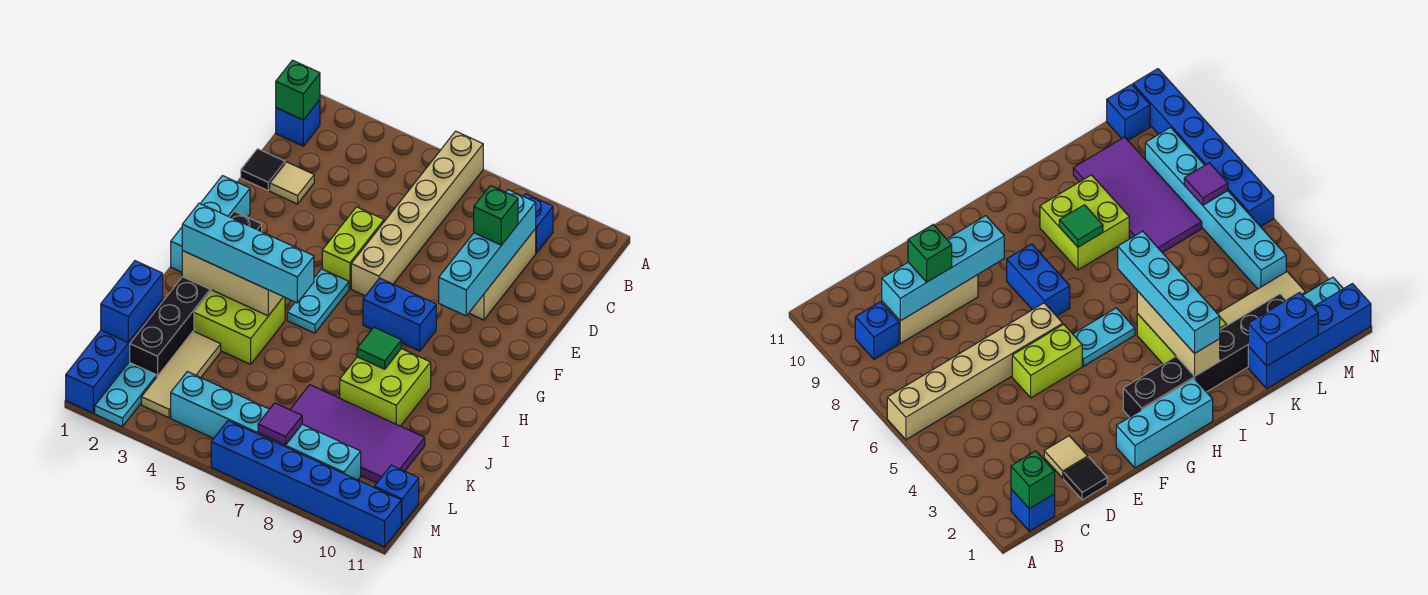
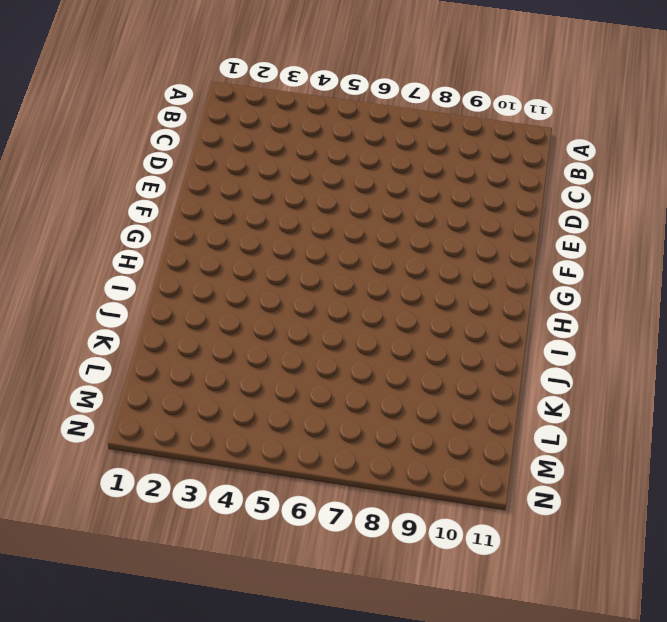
none -> tan brick A6:F6 level 1
none -> blue brick B1 level 1
none -> blue brick B9 level 1

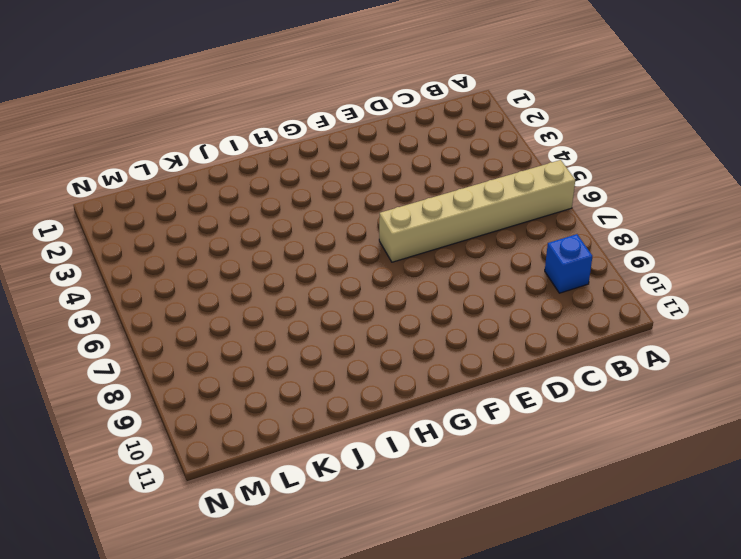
none -> blue brick B1 level 1
none -> tan brick C9:E9 level 1
none -> black tile D1 level 1

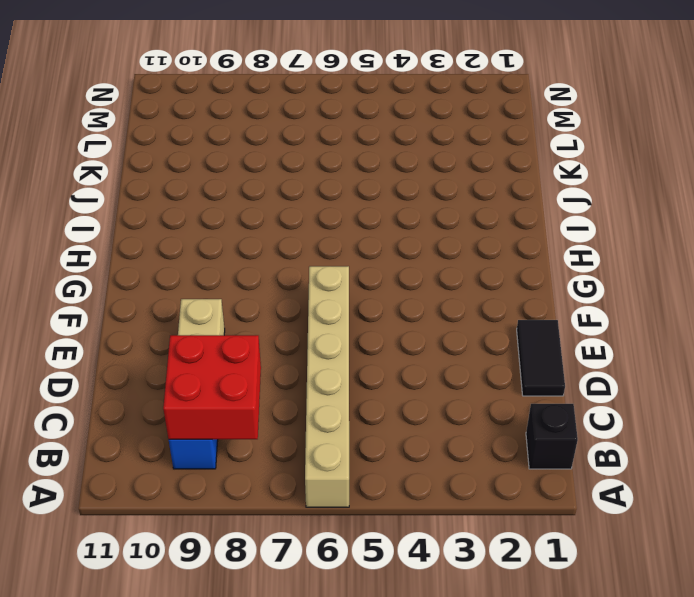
black brick B1 level 1 -> blue brick B1 level 1
red brick B8:C9 level 2 -> cyan brick C9:F9 level 2
black tile D1:E1 level 1 -> black tile D1 level 1
none -> tan tile D2 level 1
none -> lime brick E5:F5 level 1
none -> cyan brick F1:H1 level 1

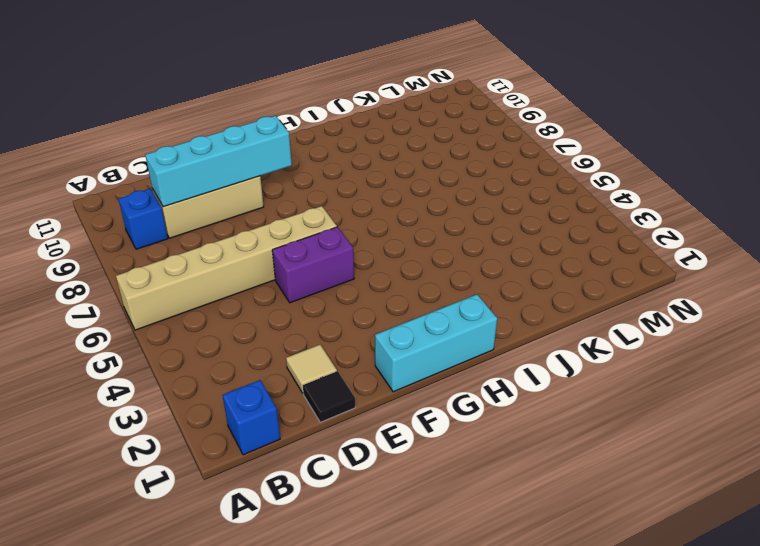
purple brick E5:F5 level 1 -> lime brick E5:F5 level 1
none -> black brick G2:L2 level 1
none -> cyan plate G5:H5 level 1
none -> blue brick G7:G8 level 1

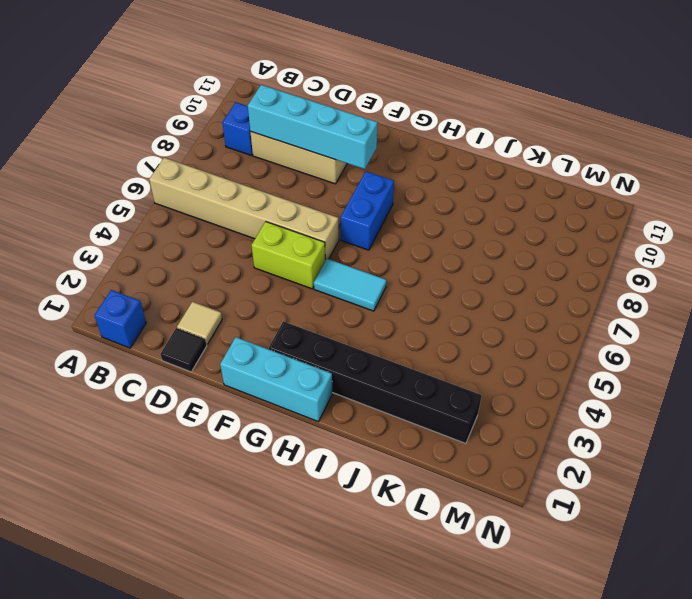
cyan tile G5:H5 level 1 -> cyan plate G5:H5 level 1
none -> lime brick I3:J4 level 1
none -> lime brick I8:J9 level 1
none -> blue brick K1:N1 level 1

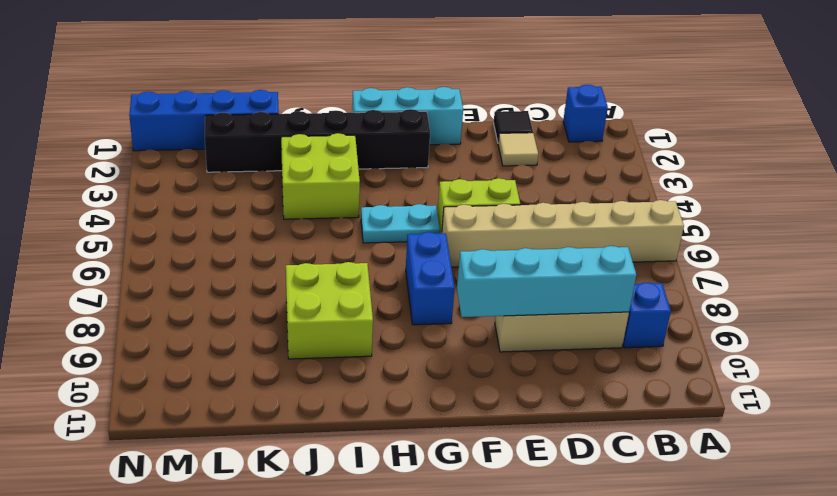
none -> tan tile K3:M3 level 1
none -> purple tile K7:L10 level 1
none -> cyan plate M2:N2 level 1

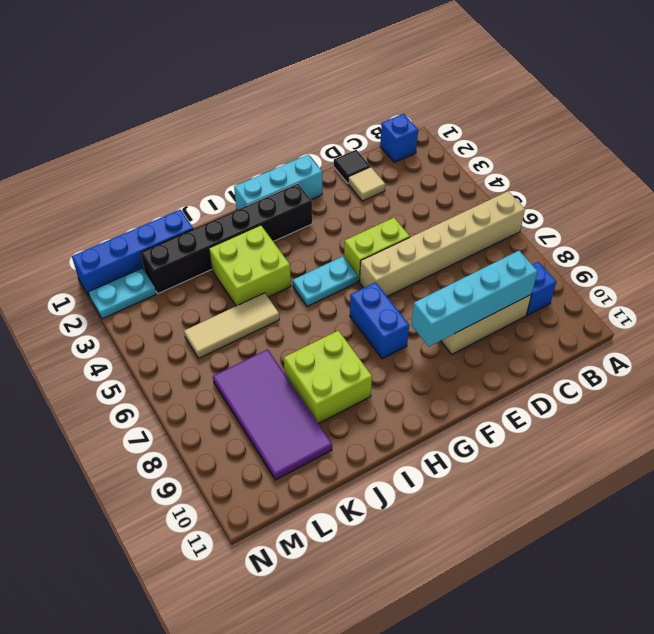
tan tile J5:L5 level 1 -> tan tile K3:M3 level 1
none -> cyan brick M4:M9 level 1
none -> blue brick M11 level 1
none -> blue brick N6:N11 level 1

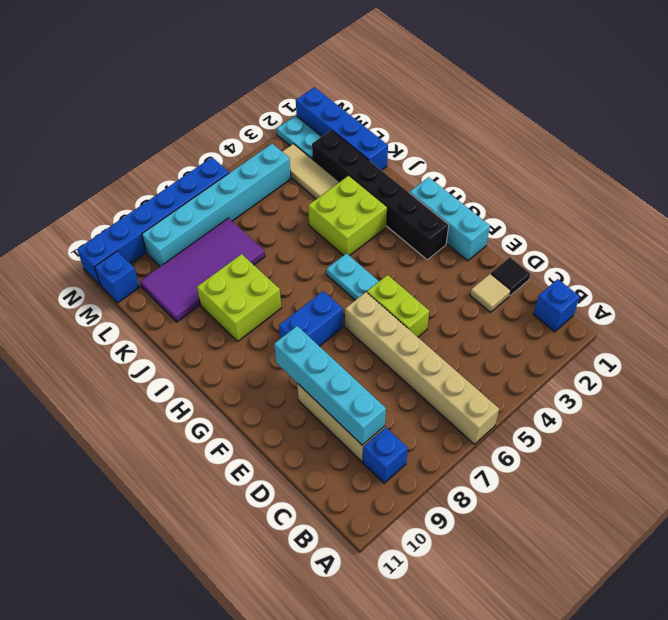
none -> green brick B1 level 2
none -> tan brick I2:I4 level 2
none -> green tile I8 level 2

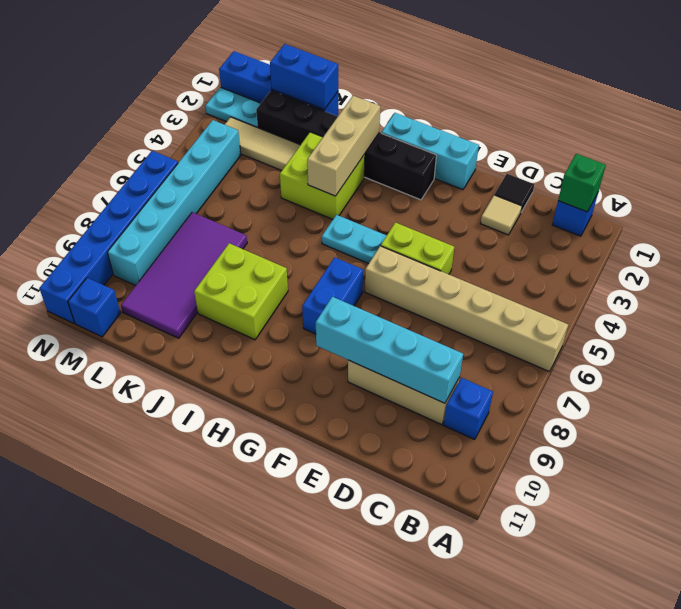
none -> green tile I8 level 2
none -> purple tile M7 level 2
none -> green brick D9 level 3

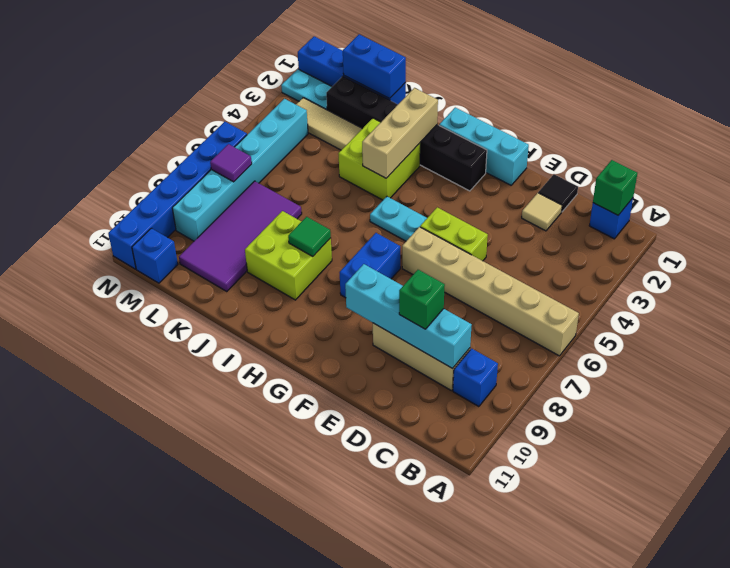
none -> cyan brick I2:I5 level 3

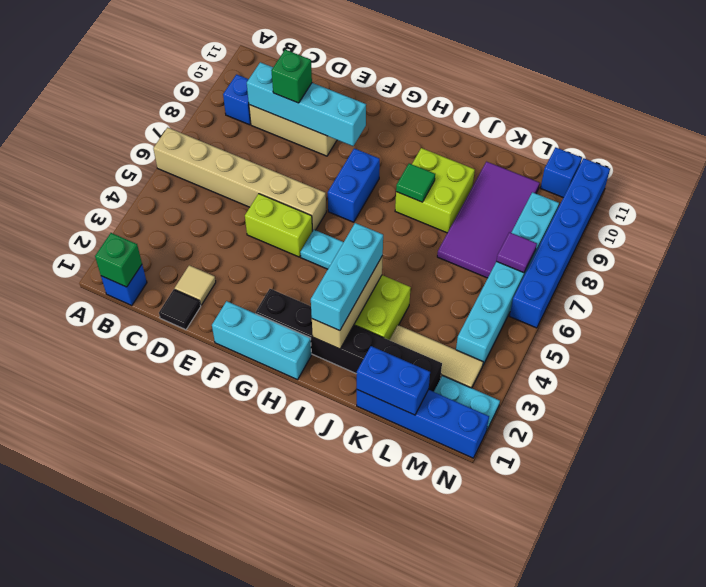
cyan brick I2:I4 level 3 -> cyan brick I2:I5 level 3

